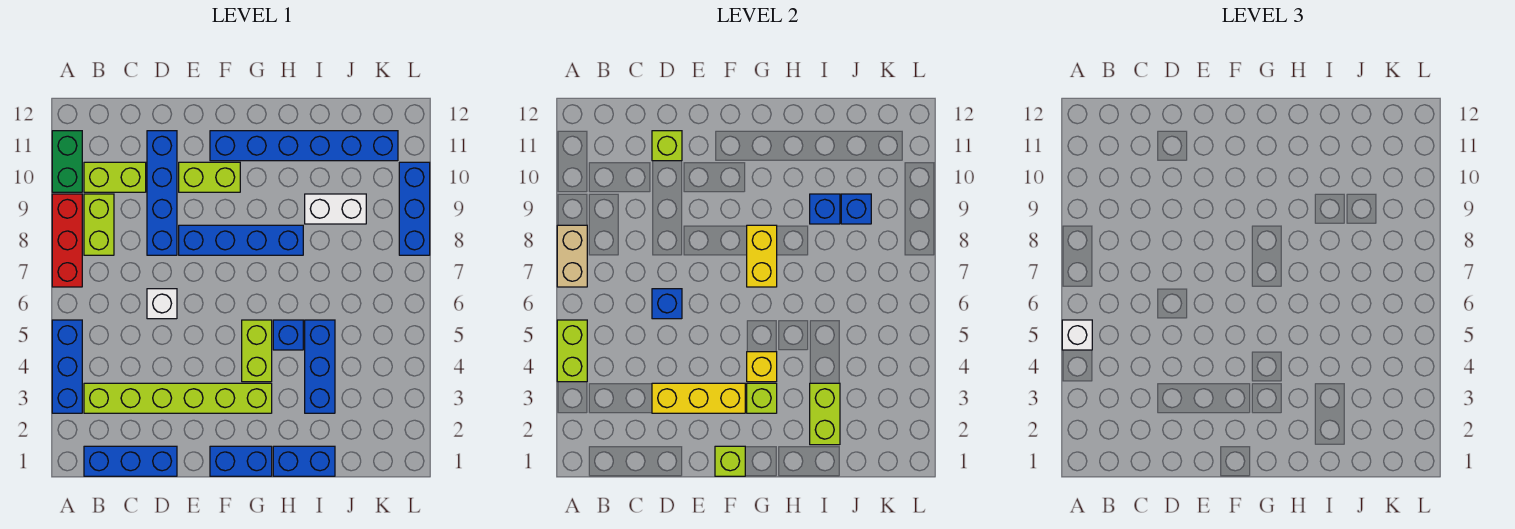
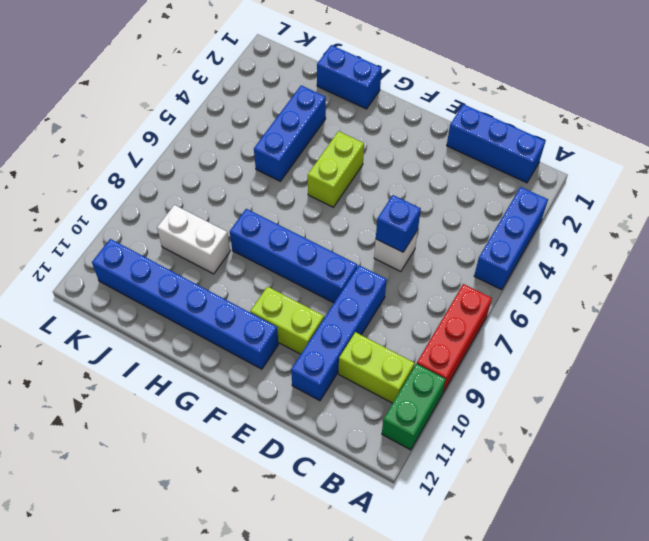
none -> lime brick B3:G3 level 1
none -> lime brick B8:B9 level 1
none -> blue brick F1:G1 level 1
none -> blue brick H5 level 1

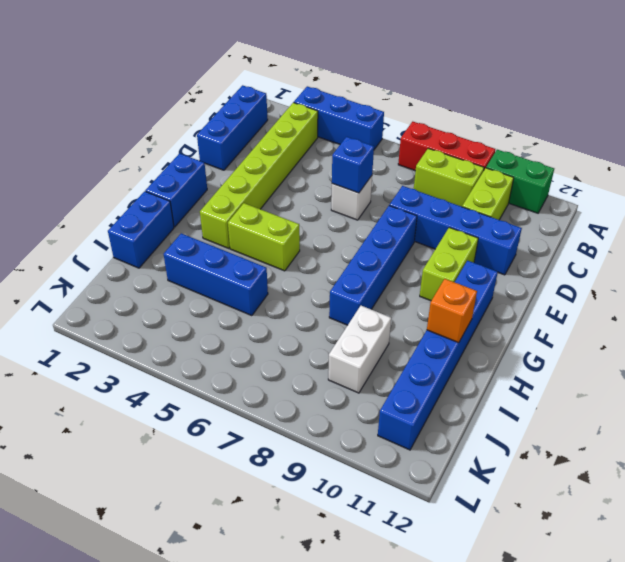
orange brick H11 level 2 -> none
none -> blue brick H5 level 1
none -> blue brick L8:L10 level 1
none -> lime brick A4:A5 level 2
none -> tan brick A7:A8 level 2

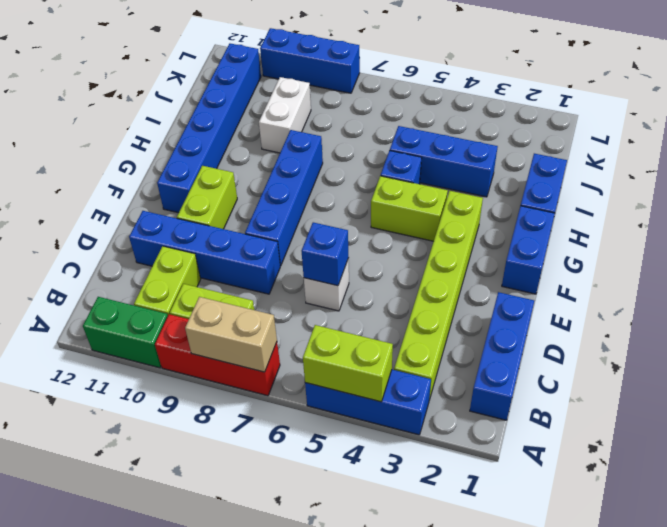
none -> yellow brick D3:F3 level 2
none -> lime brick D11 level 2
none -> lime brick F1 level 2
none -> lime brick G3 level 2

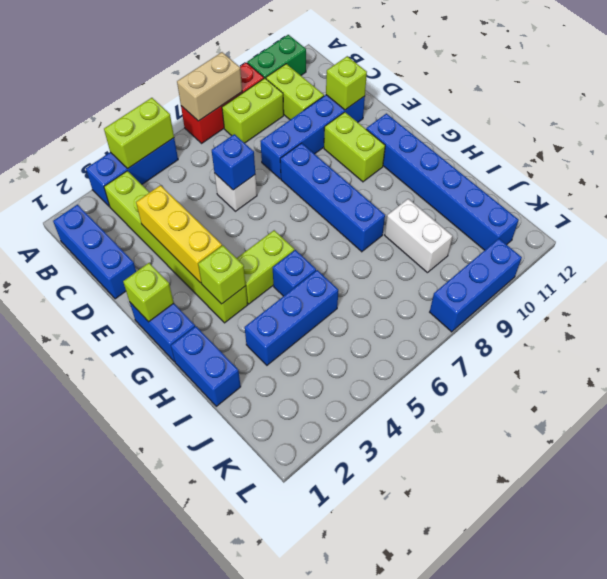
none -> yellow brick G4 level 2
none -> yellow brick G7:G8 level 2
none -> lime brick I2:I3 level 2
none -> blue brick I9 level 2

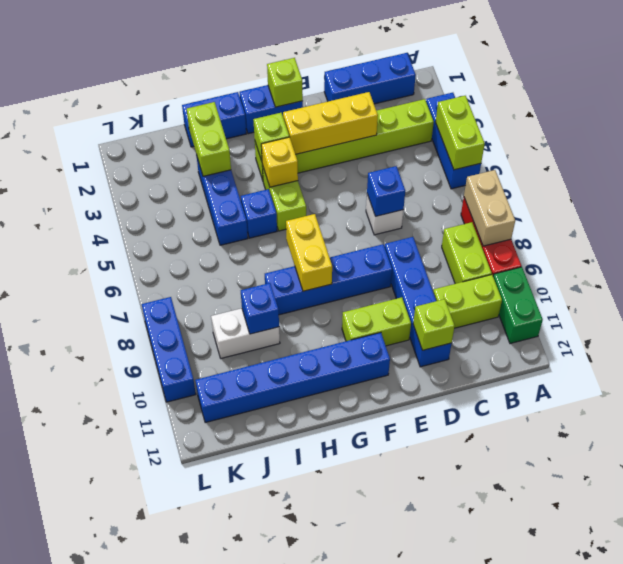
none -> blue brick J9 level 2
none -> white brick A5 level 3

